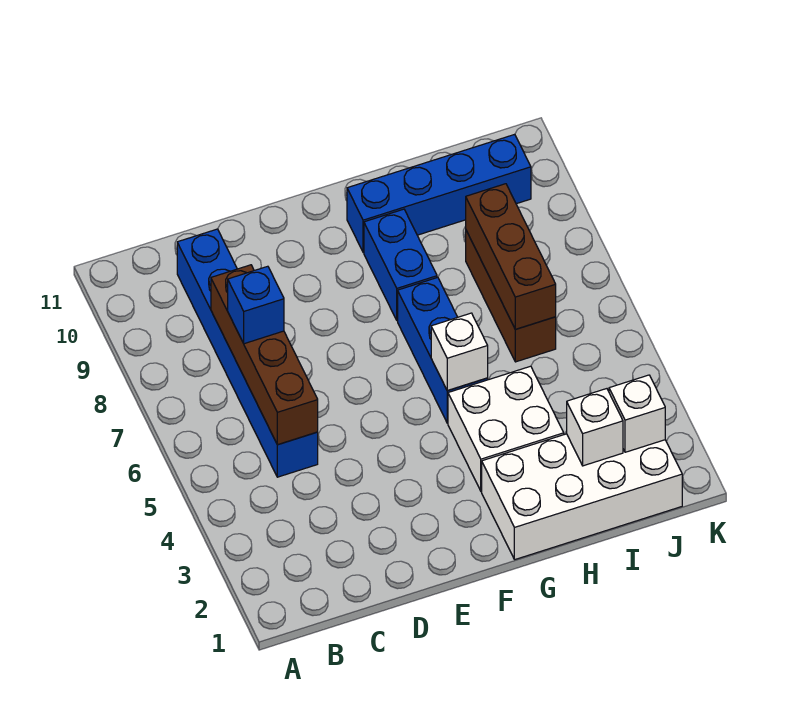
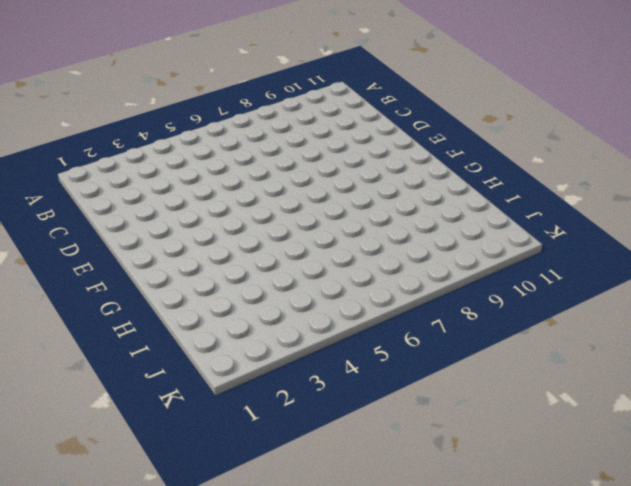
none -> blue brick C5:C10 level 1
none -> white brick G1:J2 level 1
none -> white brick G3:H4 level 1

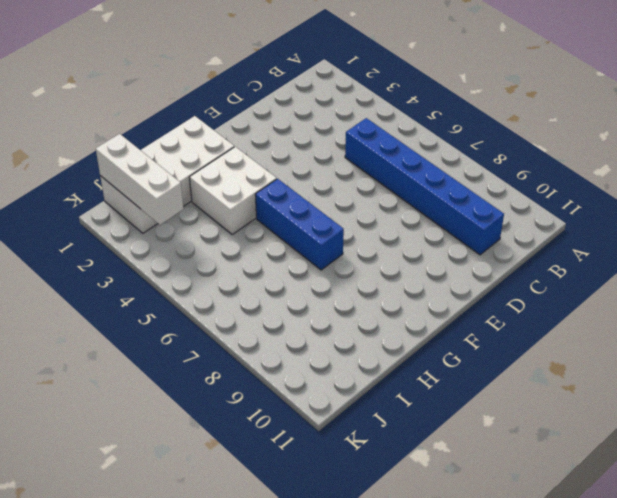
white brick J1:J3 level 2 -> white brick J2 level 2
none -> blue brick G8:G9 level 1
none -> blue brick G10:J10 level 1
none -> brown brick I6:I8 level 1

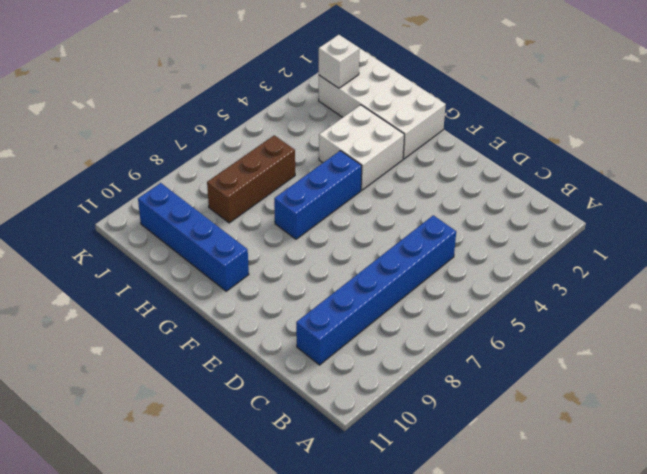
none -> blue brick G8:G9 level 1
none -> brown brick C5:C8 level 2
none -> white brick G5 level 2

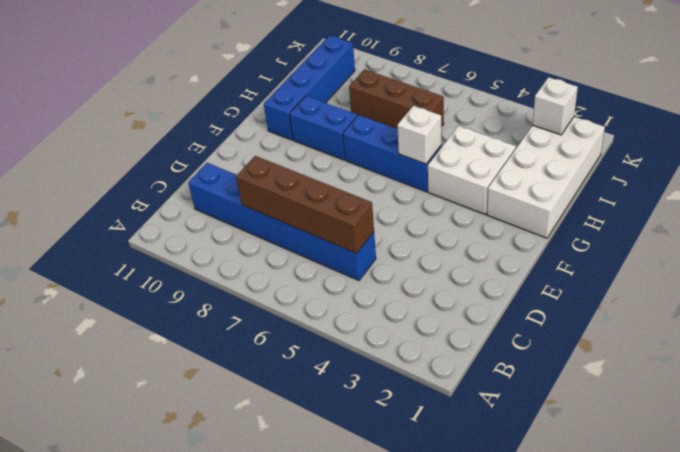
none -> white brick I2 level 2
none -> brown brick I6:I8 level 2
none -> blue brick C7 level 3

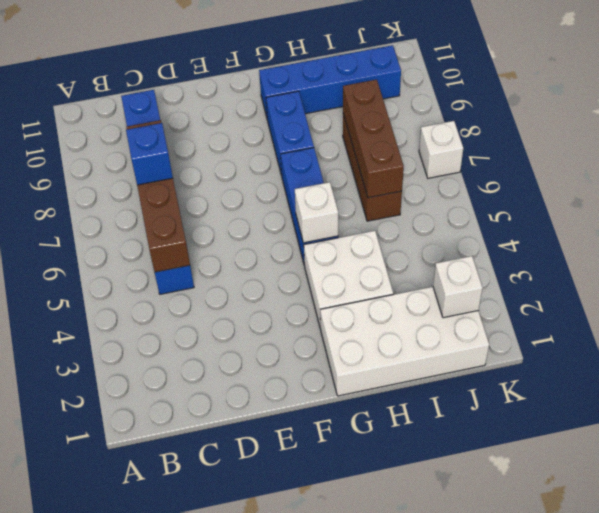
white brick K7 level 1 -> white brick I2 level 2

